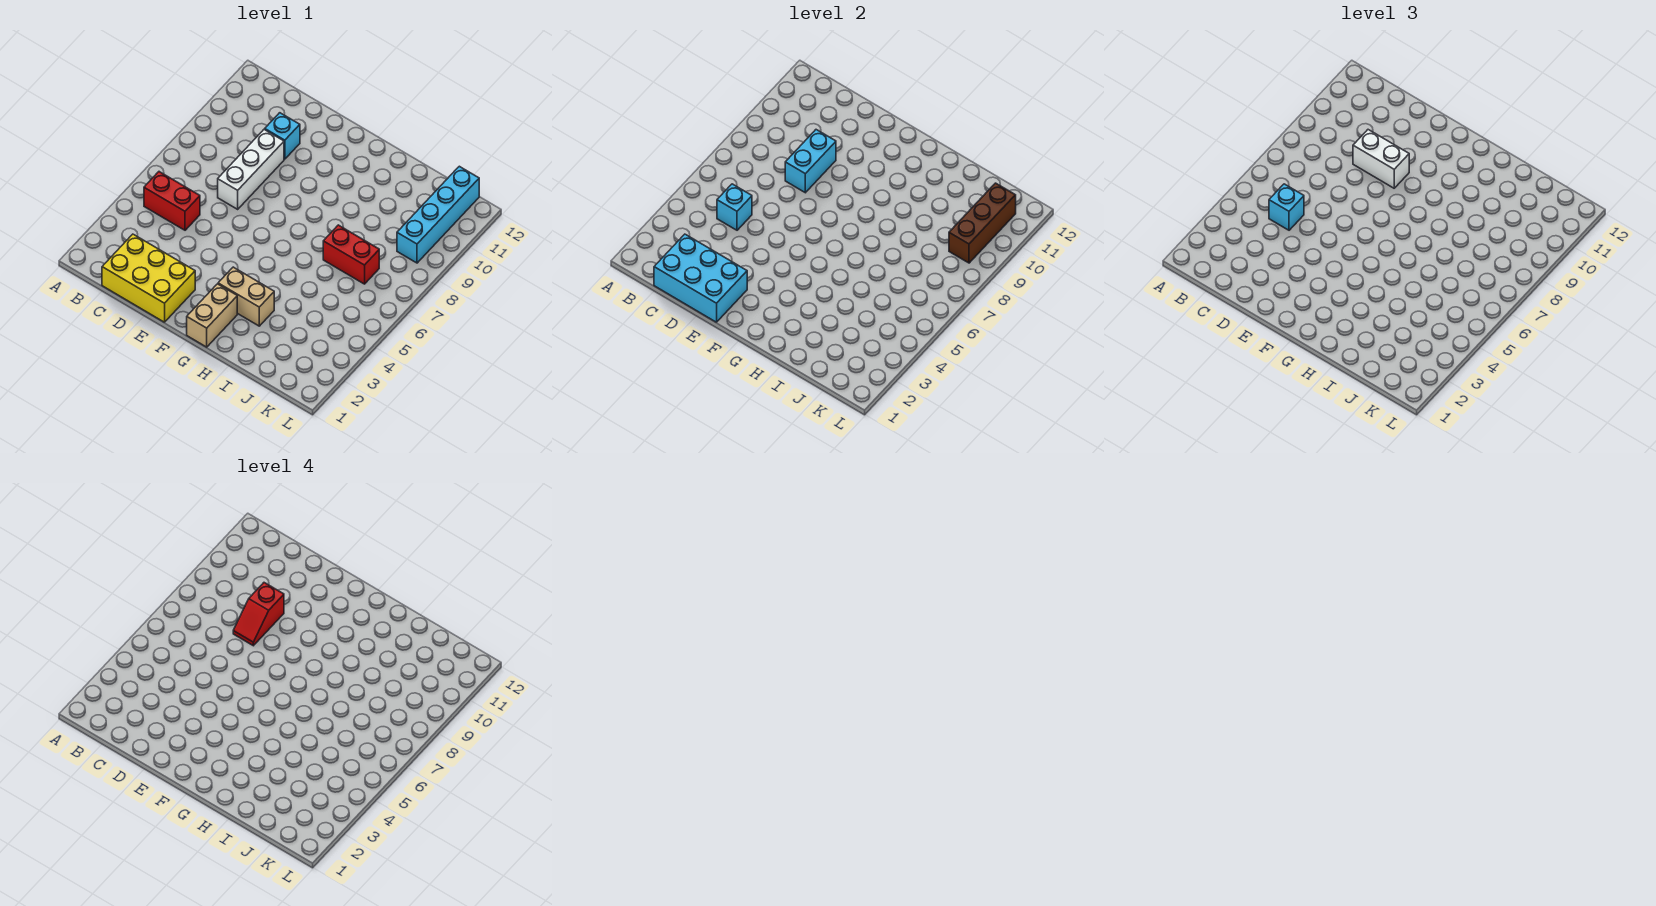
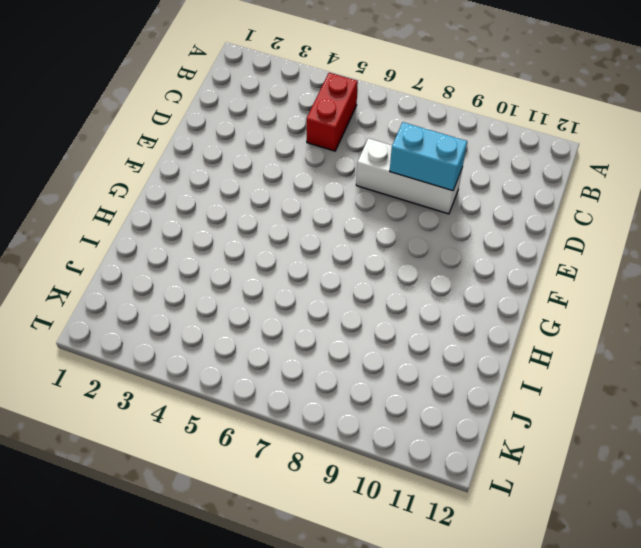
none -> yellow brick C1:E2 level 1
none -> cyan brick D10 level 1
none -> tan brick G1:G2 level 1

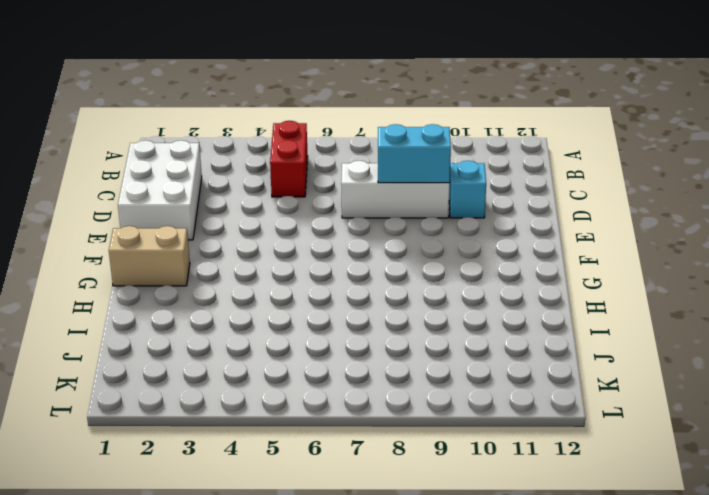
white brick C1:E2 level 1 -> yellow brick C1:E2 level 1
none -> tan brick G3:H3 level 1
none -> red brick I7:J7 level 1
none -> cyan brick K9:K12 level 1

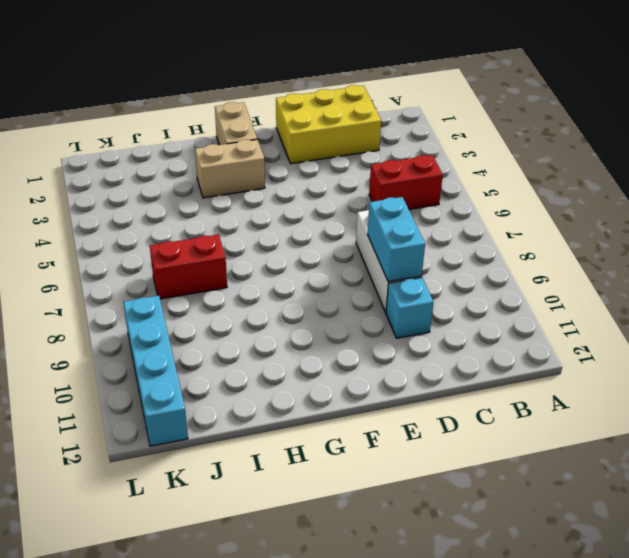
none -> cyan brick C1:E2 level 2
none -> cyan brick C5 level 2
none -> brown brick K9:K11 level 2

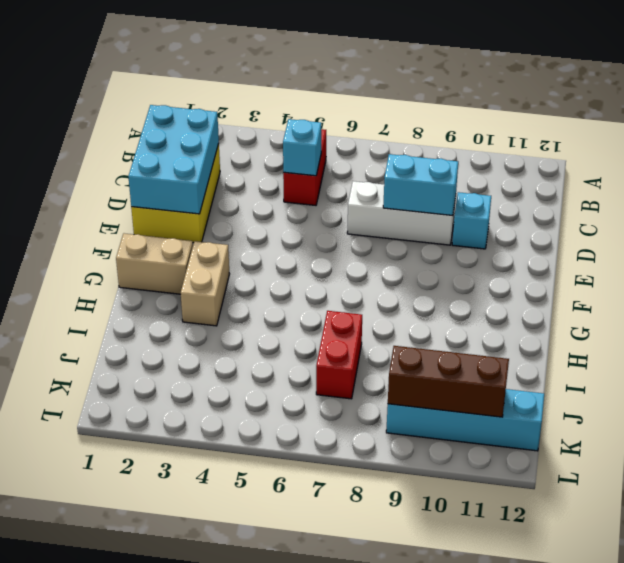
none -> cyan brick C5 level 3
none -> white brick D9:E9 level 3
none -> red slope D8:D9 level 4 top 9

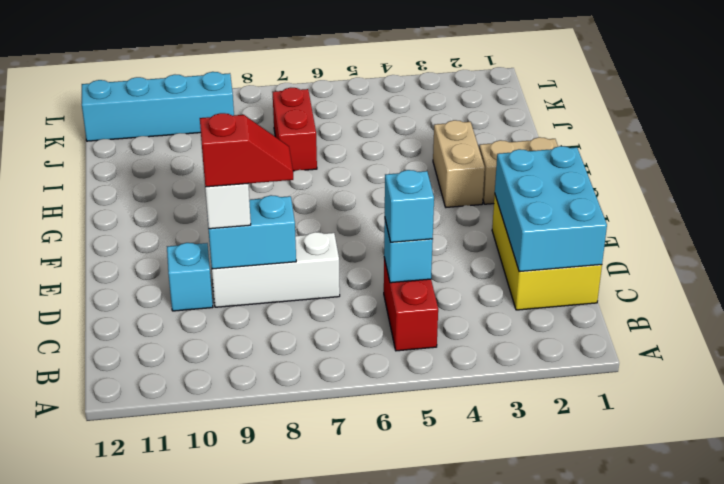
none -> brown brick K9:K11 level 2

